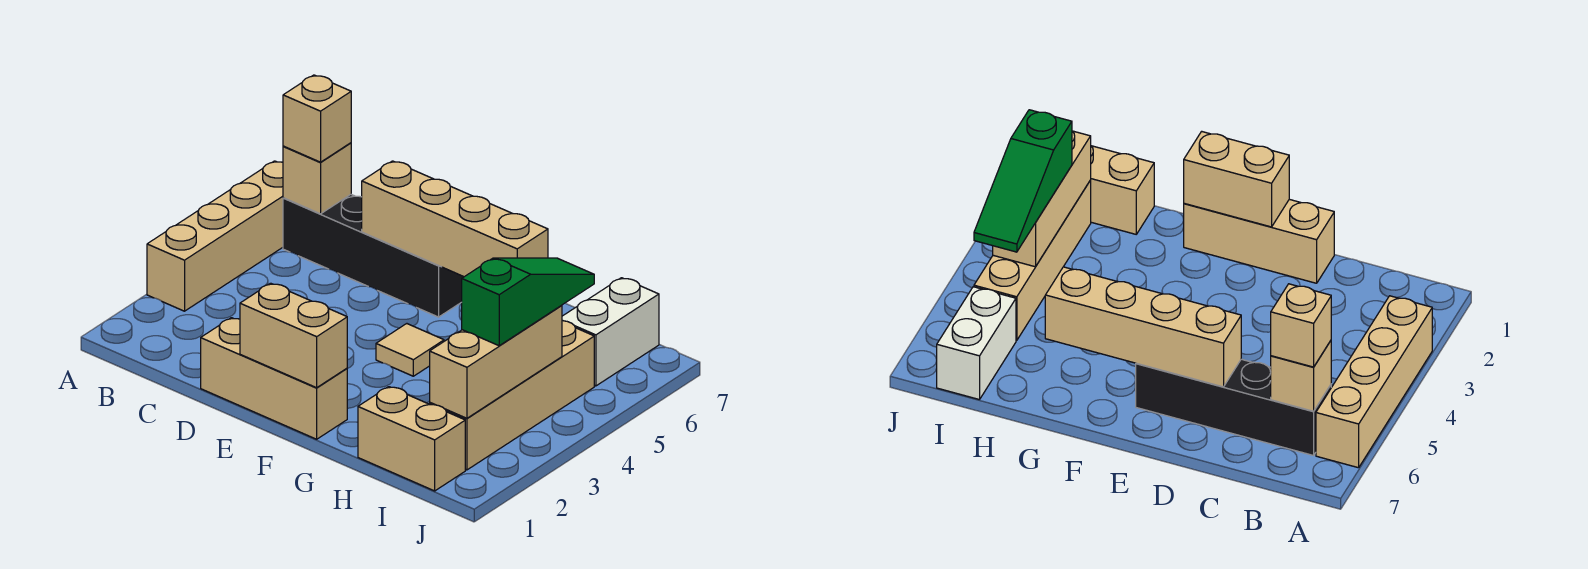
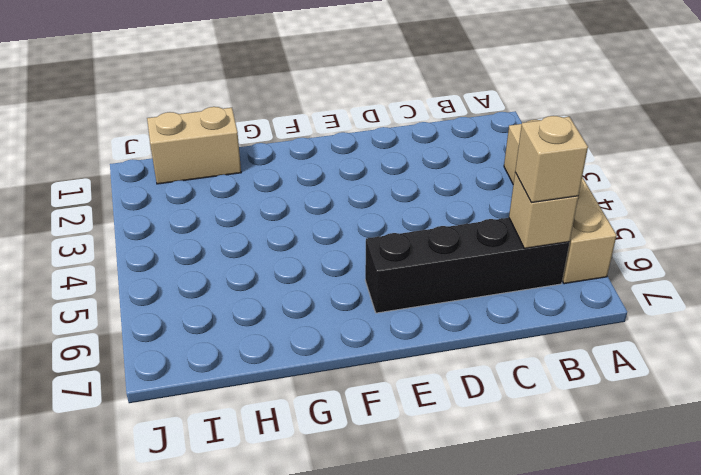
none -> tan brick D1:F1 level 1
none -> tan tile F4 level 1
none -> tan brick I2:I5 level 1

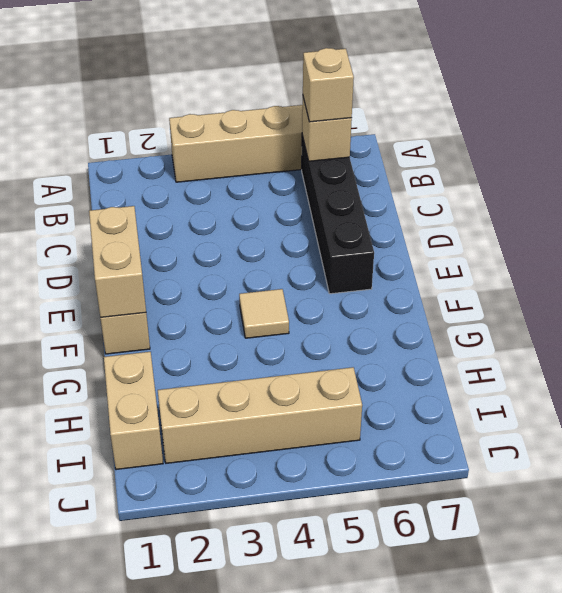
none -> white brick I6:I7 level 1
none -> tan brick D6:G6 level 2
none -> tan brick I2:I4 level 2

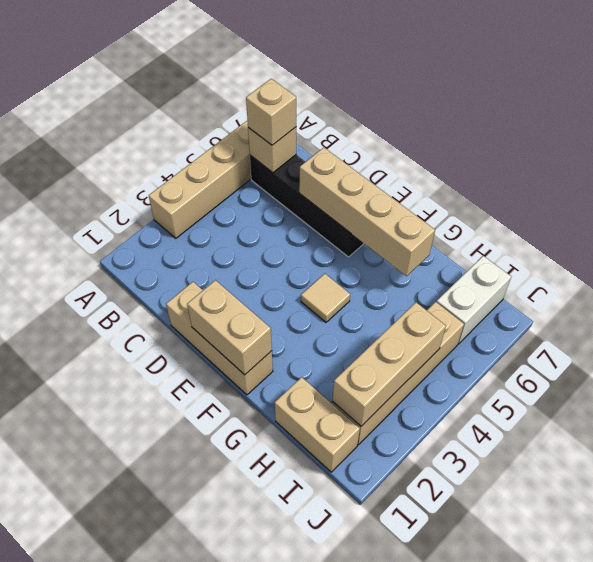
none -> green slope I3:I5 level 3 top 3

